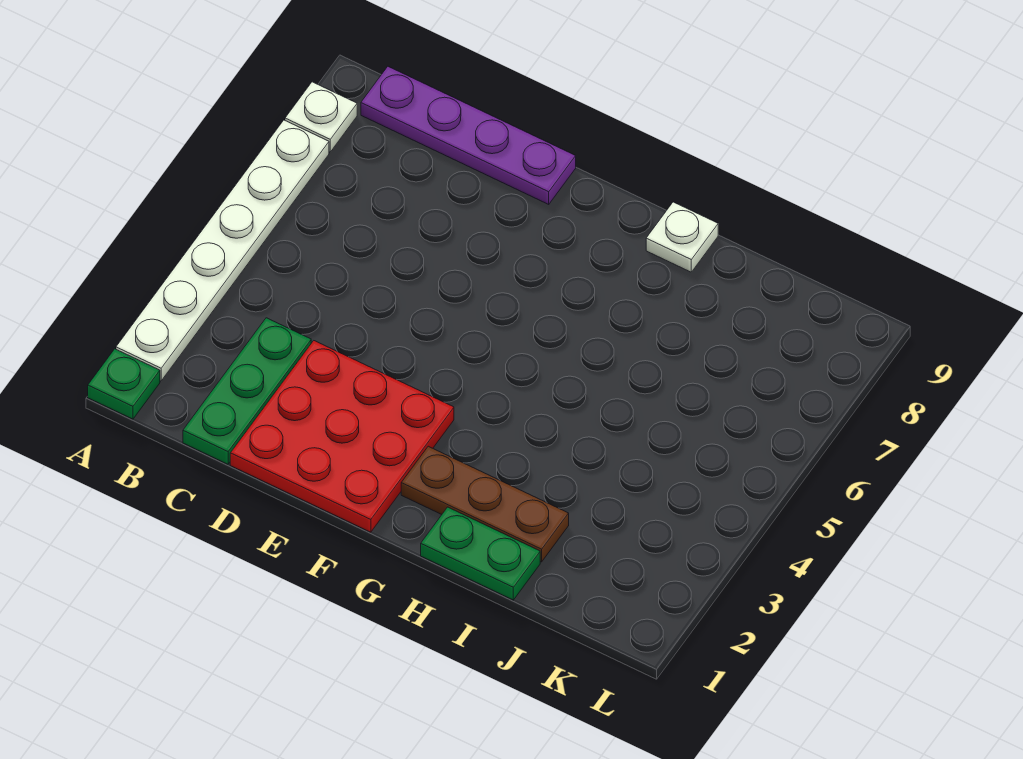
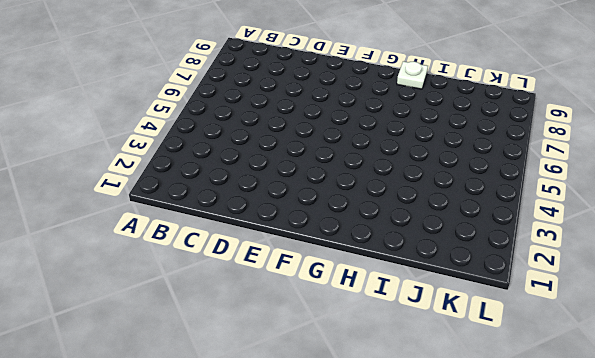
none -> green plate A1 level 1
none -> white plate A2:A7 level 1

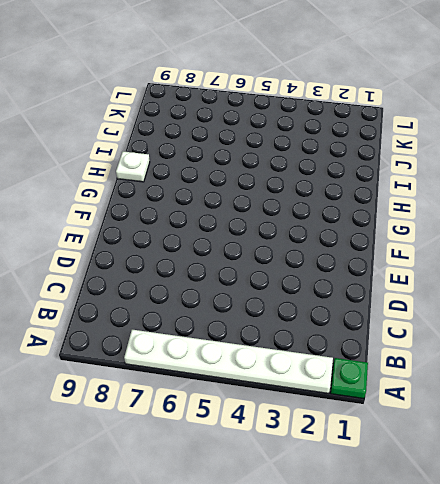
none -> white plate A8 level 1
none -> purple plate B9:E9 level 1

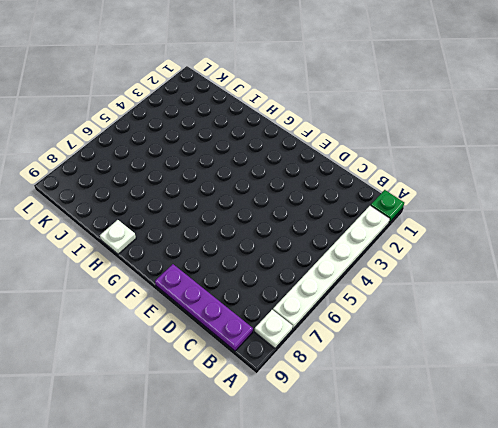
none -> green plate C1:C3 level 1
none -> red plate D1:F3 level 1

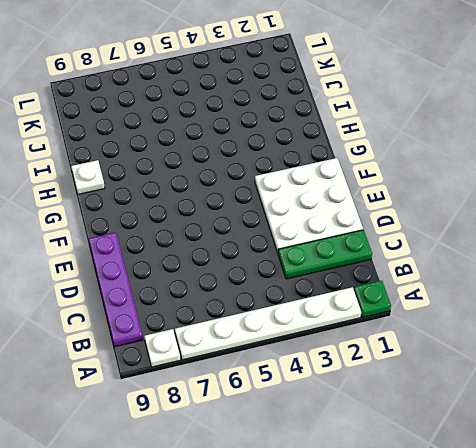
white plate D1:F3 level 1 -> red plate D1:F3 level 1
none -> brown plate G2:I2 level 1
none -> green plate H1:I1 level 1

